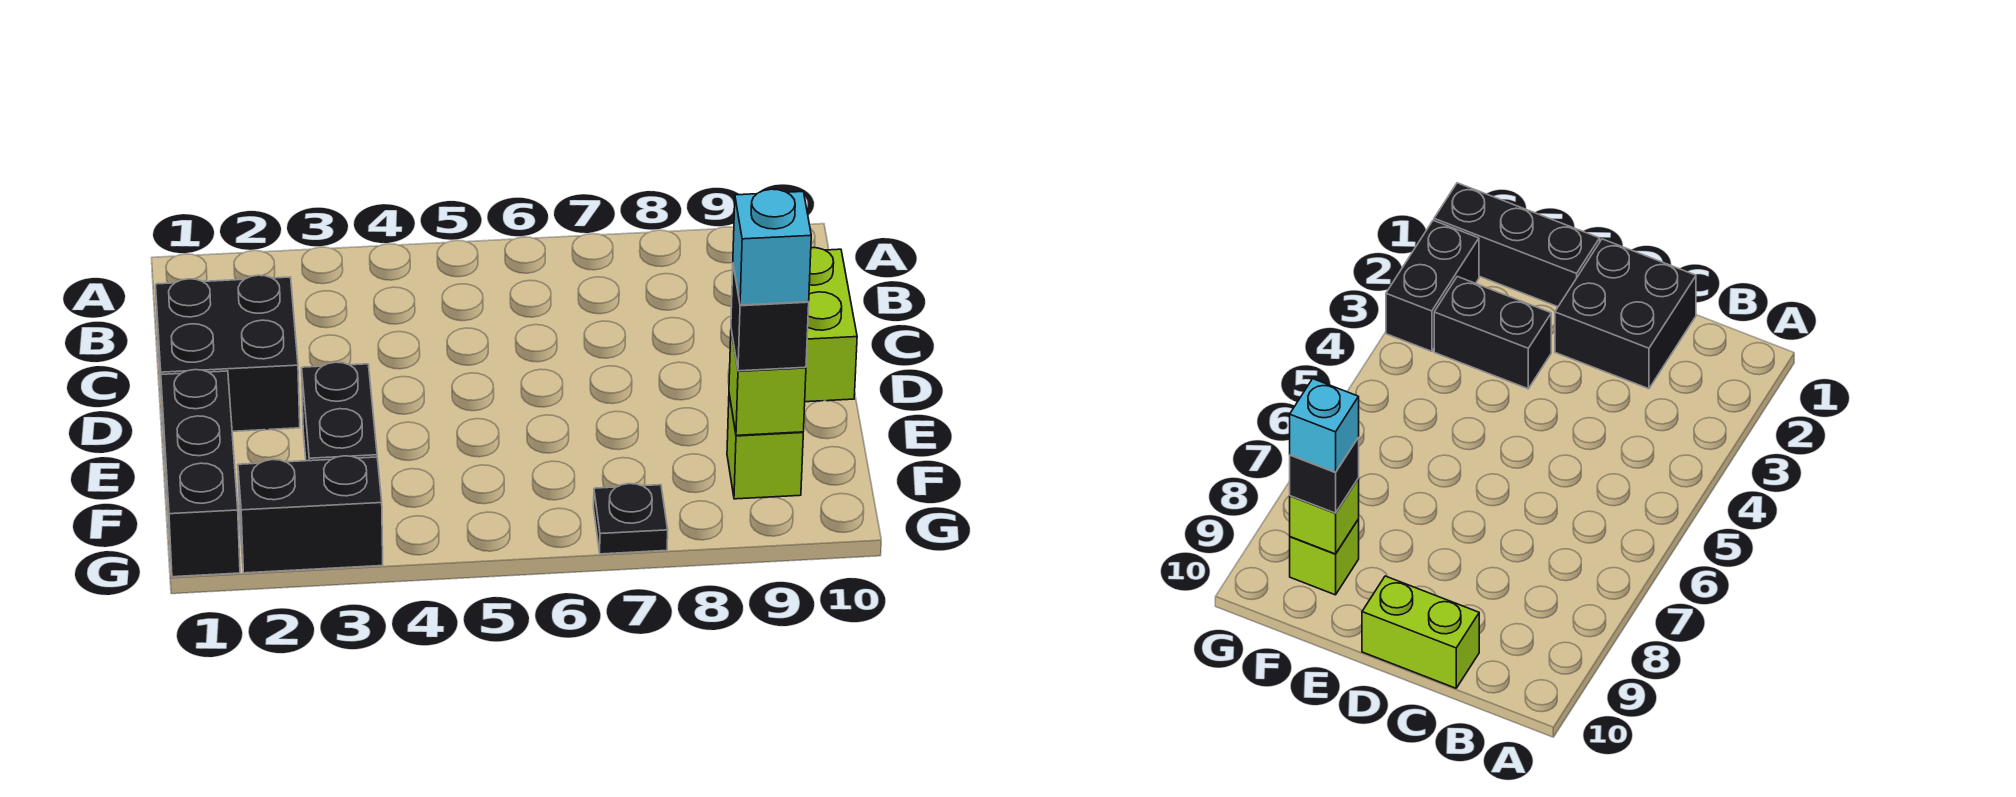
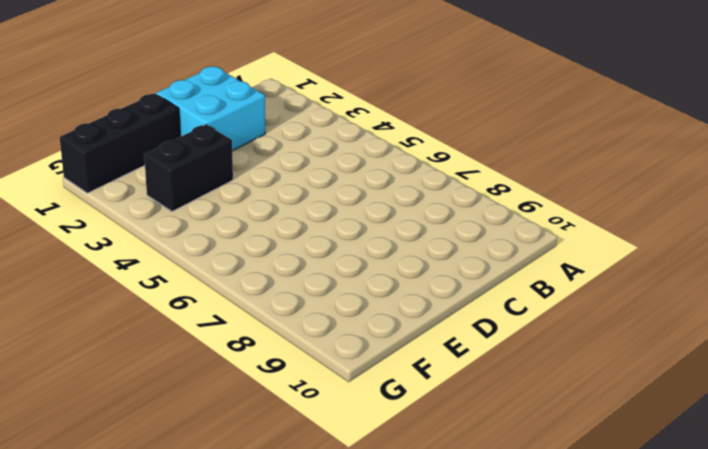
cyan brick C1:D2 level 1 -> black brick C1:D2 level 1
none -> lime brick C10:D10 level 1
none -> lime brick F9 level 1

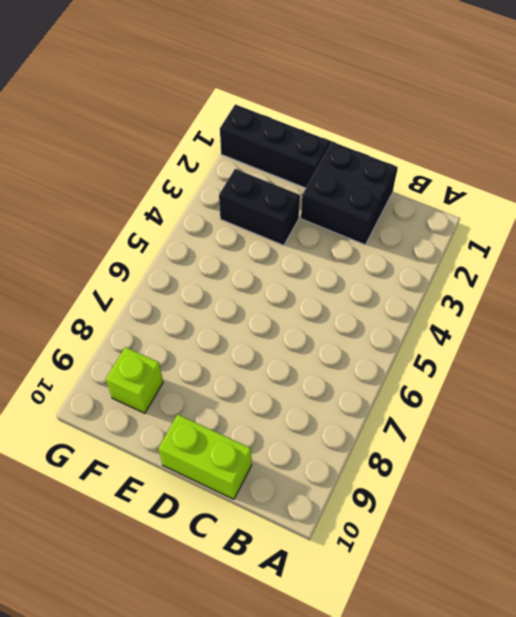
none -> black brick G2:G3 level 1
none -> black plate G7 level 1

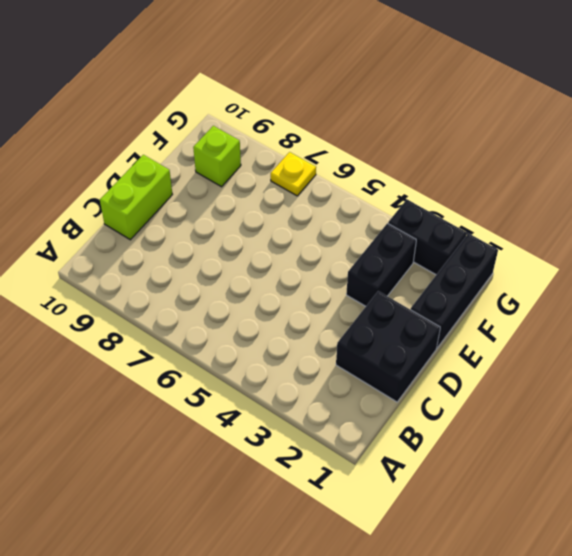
yellow plate G7 level 1 -> black plate G7 level 1
none -> lime brick F9 level 2
none -> black brick F9 level 3

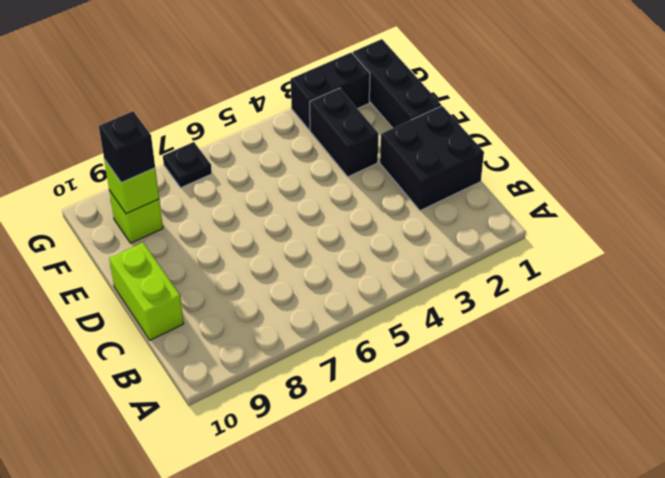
none -> cyan brick F9 level 4

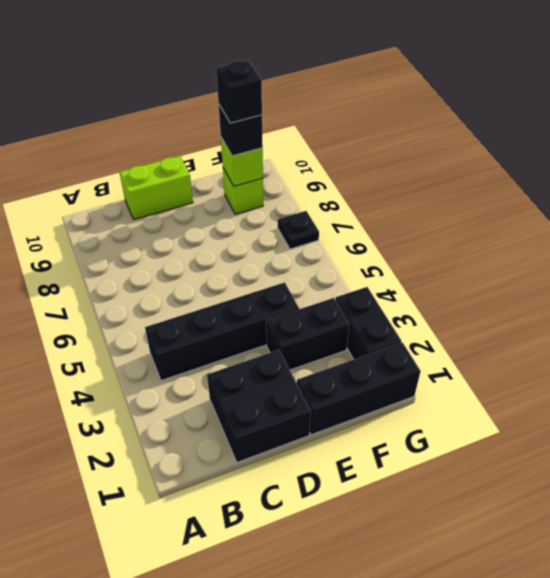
black brick B4:E4 level 1 -> none
black brick F9 level 4 -> cyan brick F9 level 4

